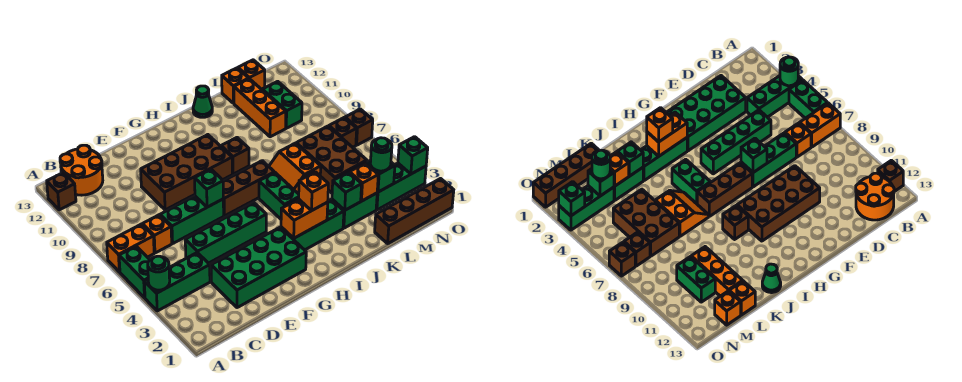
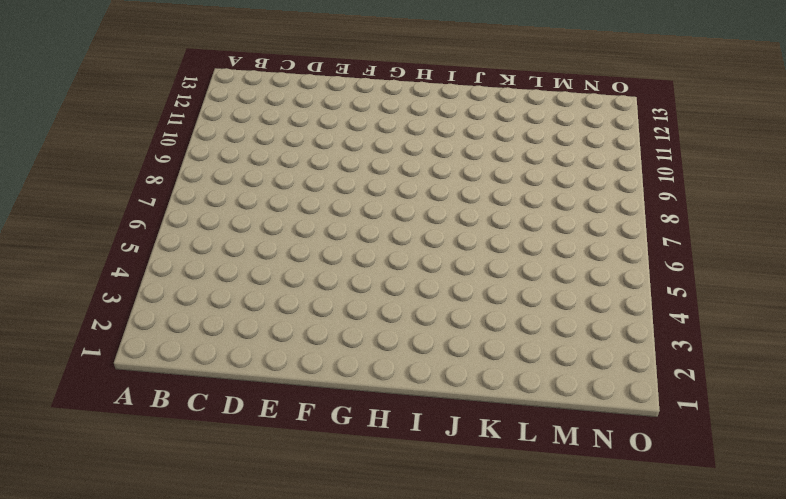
none -> green brick A4:C4 level 1
none -> green brick A5:A6 level 1
none -> orange brick A7:B7 level 1
none -> brown brick A12 level 1

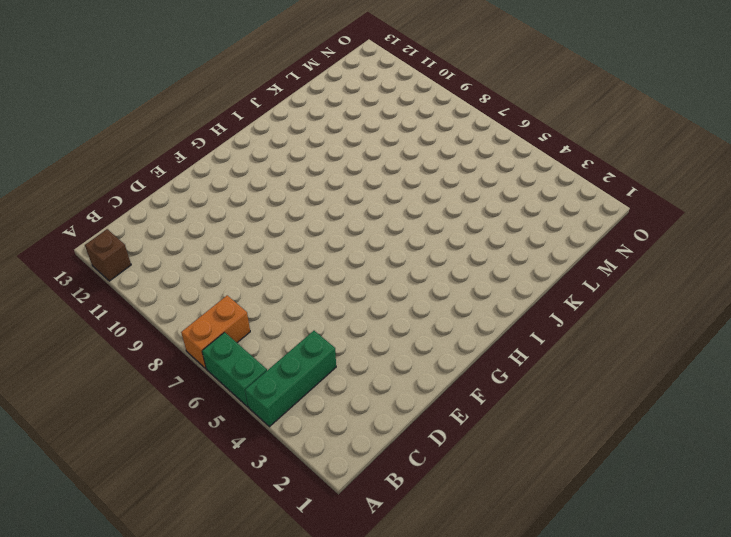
none -> orange round brick B12:C13 level 1
none -> orange brick C7 level 1
none -> green brick D2:G3 level 1
none -> green brick D5:G5 level 1

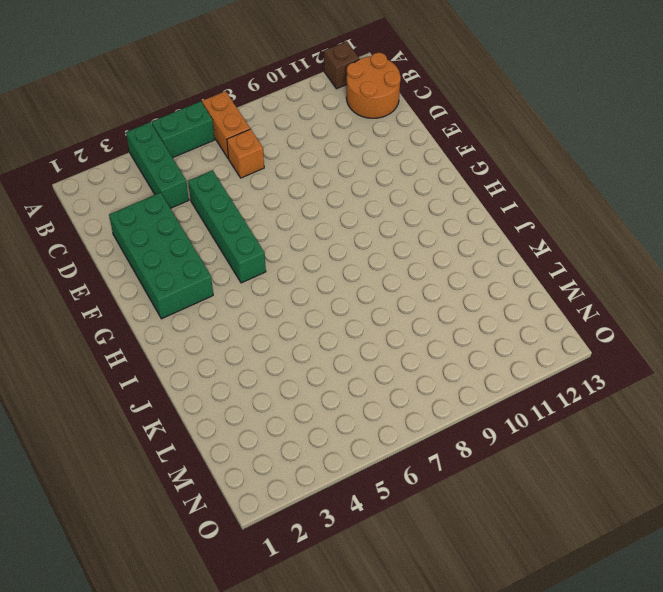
none -> green brick D7:F7 level 1
none -> brown brick E9:H10 level 1
none -> brown brick G7:I7 level 1
none -> green brick H3:J3 level 1

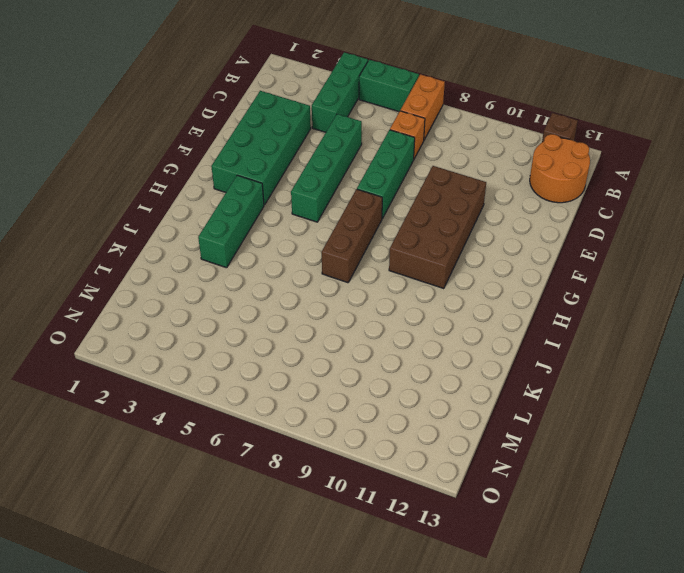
none -> green brick I5:I6 level 1
none -> brown brick I9 level 1
none -> orange slope J6:K7 level 1 top K
none -> green cone J13 level 1

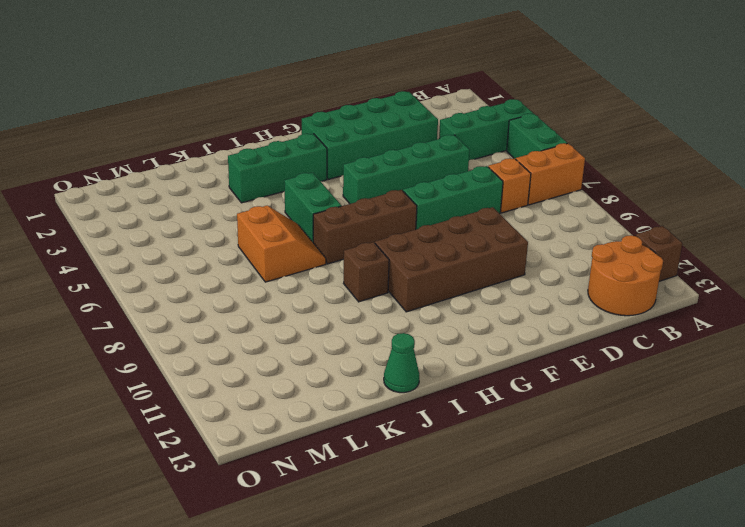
none -> green brick K3:L3 level 1
none -> brown brick L1:O1 level 1
none -> brown brick L5:M7 level 1
none -> orange brick L10:L12 level 1

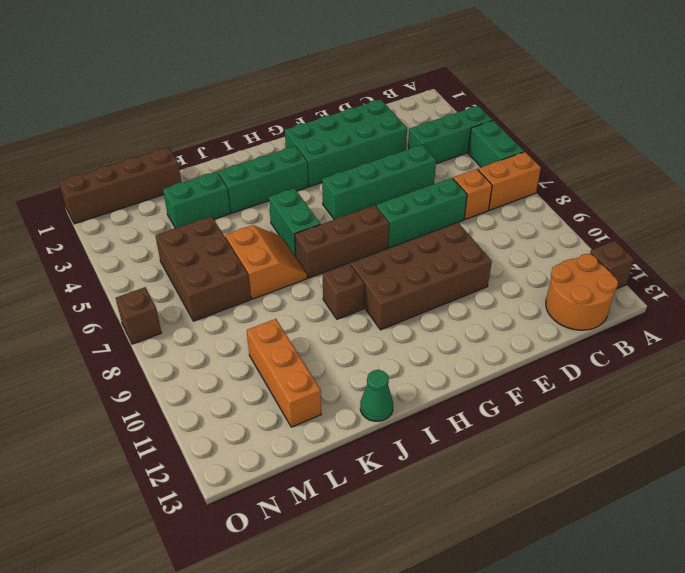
none -> orange brick L13 level 1
none -> green brick M3:O3 level 1
none -> green brick M10:M11 level 1
none -> orange brick M13 level 1

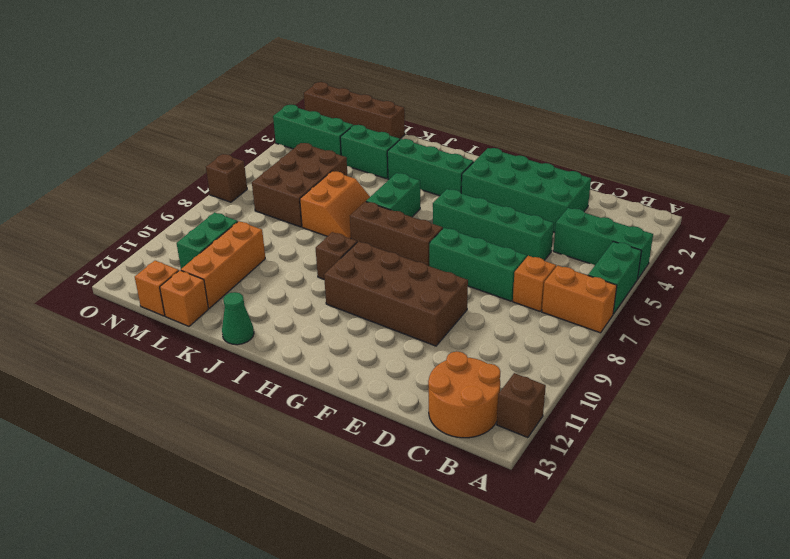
none -> brown brick N7 level 1
none -> green round brick A4 level 2
none -> green brick F7 level 2
none -> orange brick H3:I3 level 2

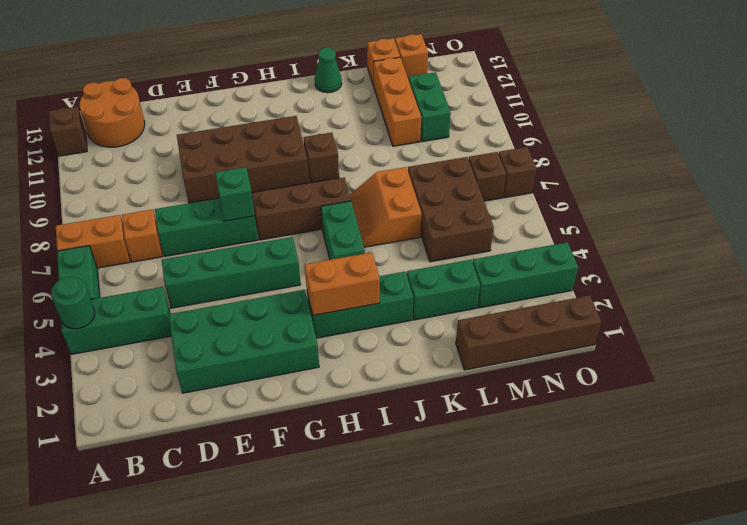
none -> green brick K3 level 2
none -> orange brick L3 level 2
none -> green brick M3 level 2
none -> green brick O3 level 2

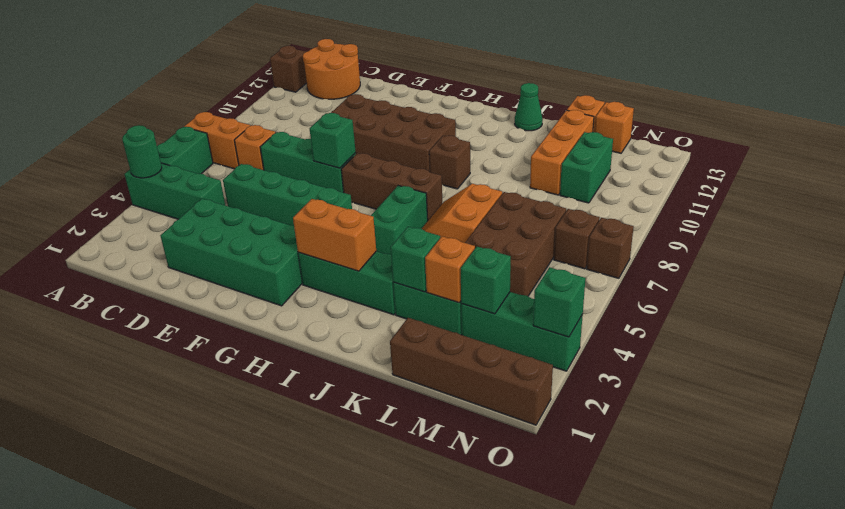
none -> orange brick I3 level 3
none -> green round brick M3 level 3

